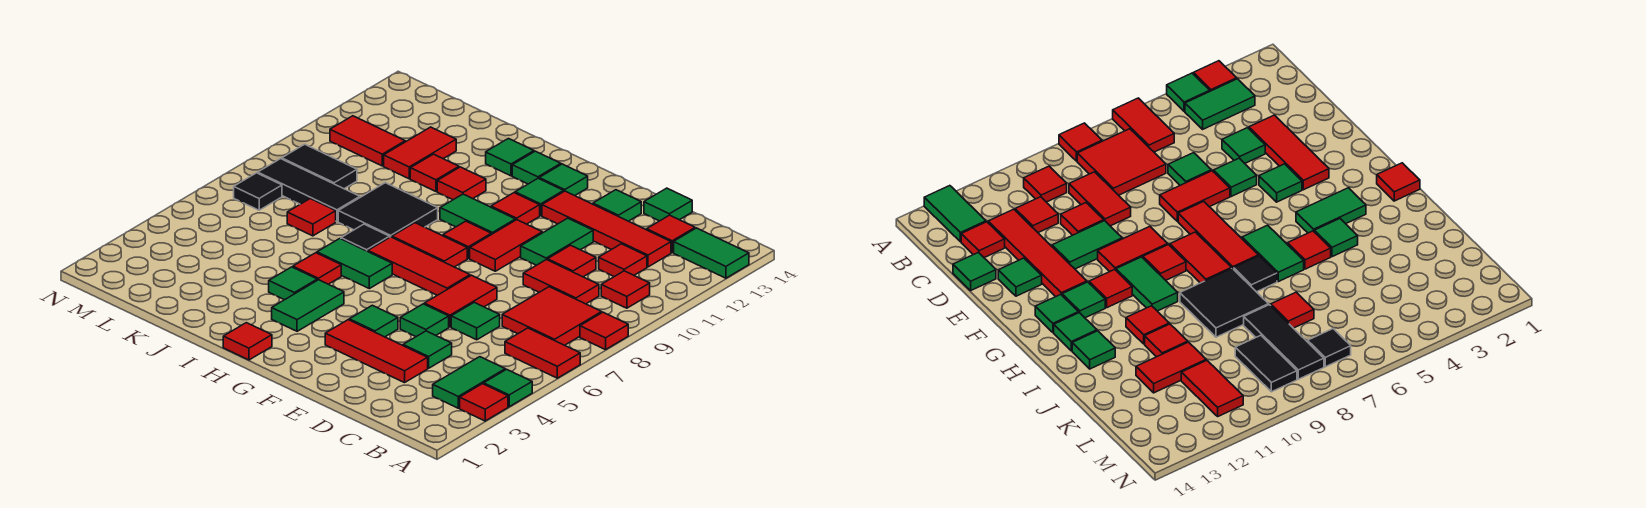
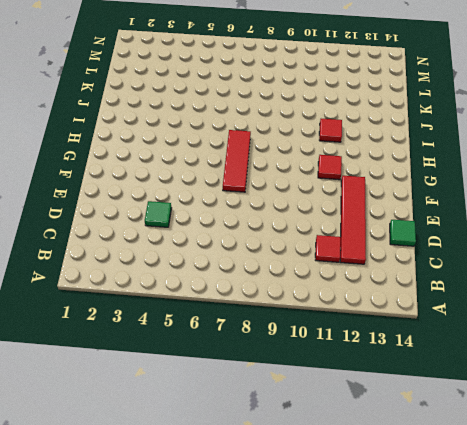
none -> red tile A3 level 1
none -> green tile A4 level 1
none -> red tile A6:B6 level 1
none -> red tile A8 level 1

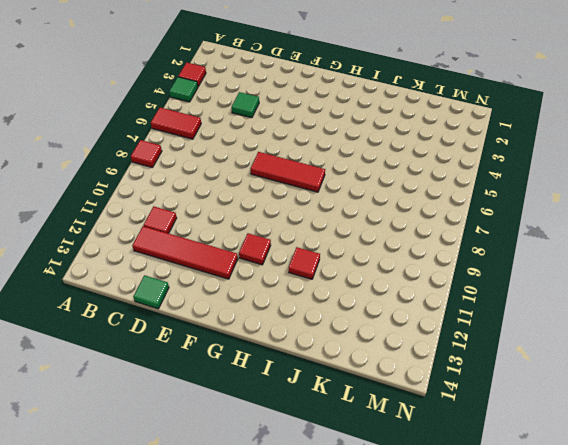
none -> green tile A13:B13 level 1
none -> green tile B3:B4 level 1
none -> red tile B7:C8 level 1
none -> red tile B10 level 1

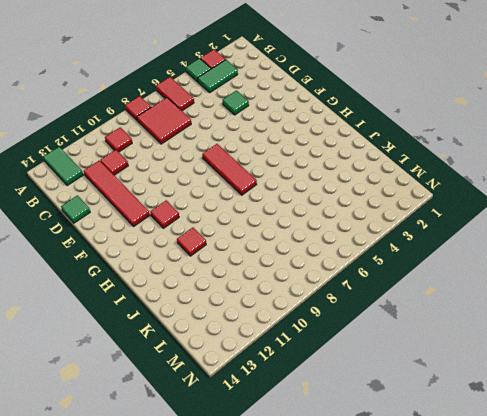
none -> red tile C9:D9 level 1
none -> red tile C13 level 1
none -> red tile D3:F3 level 1
none -> green tile D6 level 1

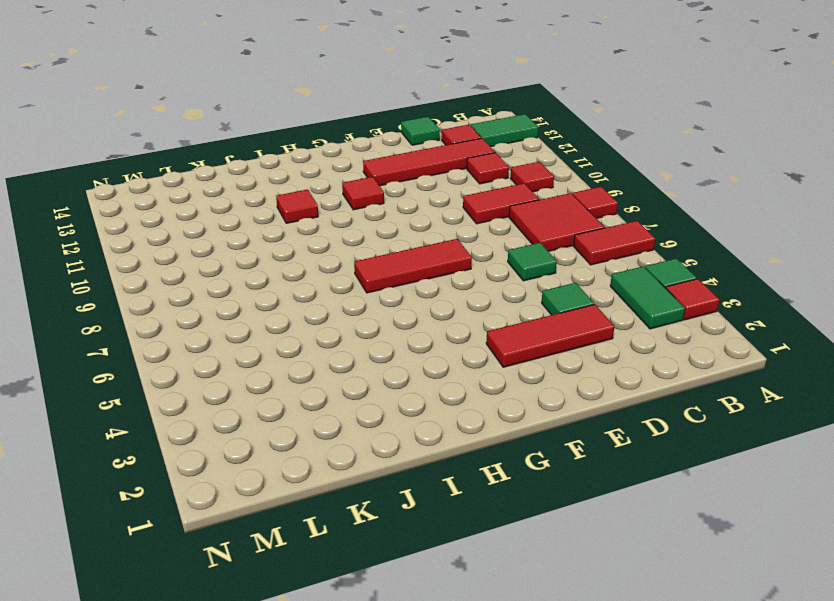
none -> red tile D10 level 1
none -> green tile E5 level 1
none -> red tile E6:E7 level 1
none -> green tile E10:E11 level 1

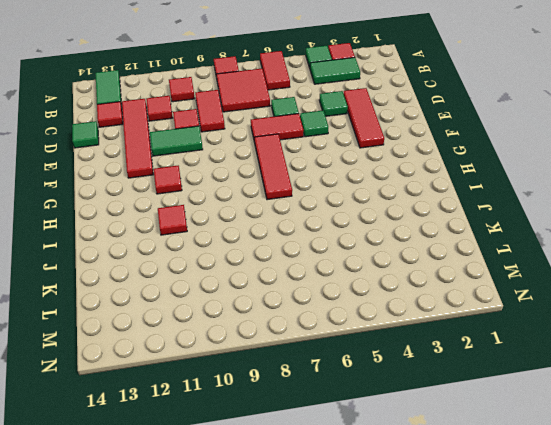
none -> green tile E13 level 1
none -> green tile F4 level 1
none -> red tile F9:F10 level 1
none -> red tile G8:H8 level 1

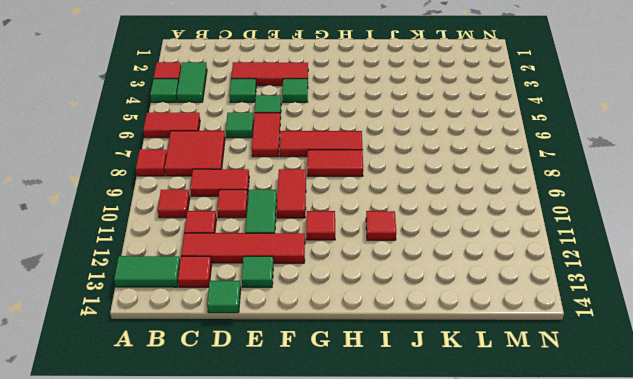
none -> red tile G9 level 1
none -> green tile G10:H10 level 1
none -> green tile G12 level 1
none -> green tile G13 level 1

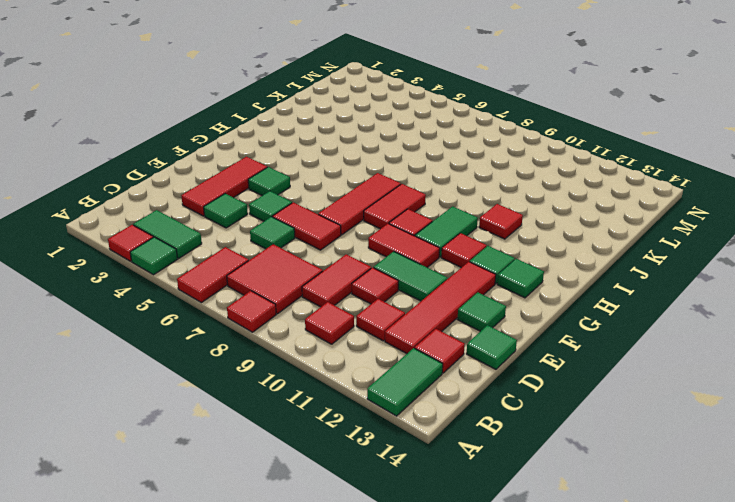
none -> red tile H1 level 1
none -> green tile H3:H4 level 1
none -> green tile H6:I6 level 1
none -> green tile H13 level 1

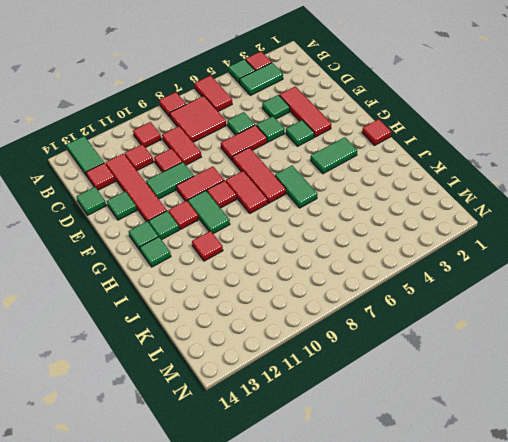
none -> green tile I4 level 1
none -> red tile I5 level 1
none -> black tile I7 level 1
none -> black tile I8:J9 level 1

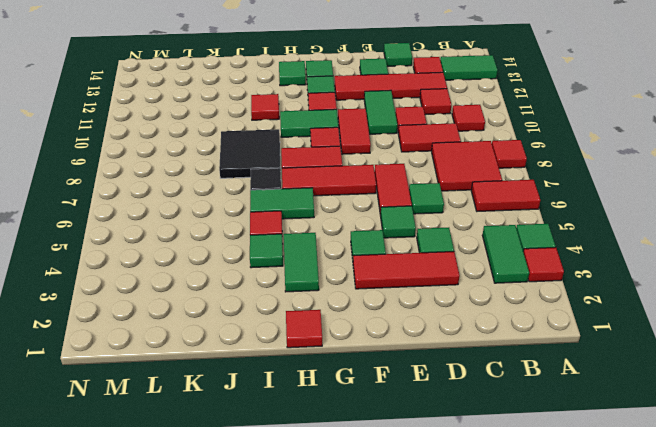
none -> green tile I13 level 1
none -> red tile J11 level 1
none -> red tile K7 level 1
none -> black tile K8:M8 level 1

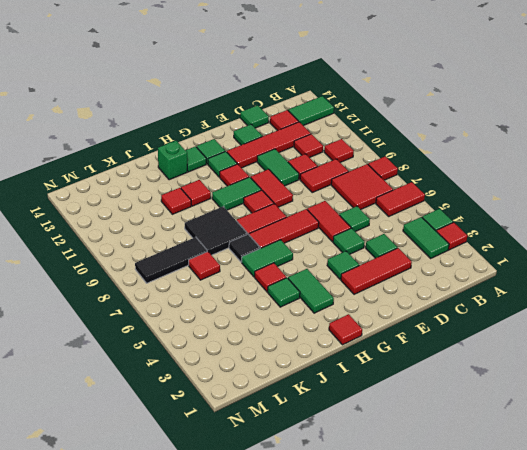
green brick I13 level 1 -> green tile I13 level 1
none -> red tile K11:K12 level 1
none -> black tile L9:M9 level 1
none -> red tile L11:M11 level 1
none -> black tile M7 level 1

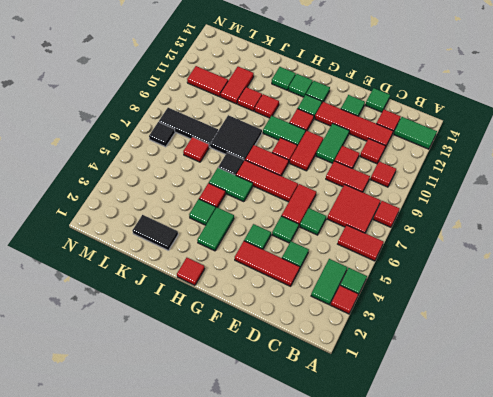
black tile J2:K2 level 1 -> black tile L9:M9 level 1

